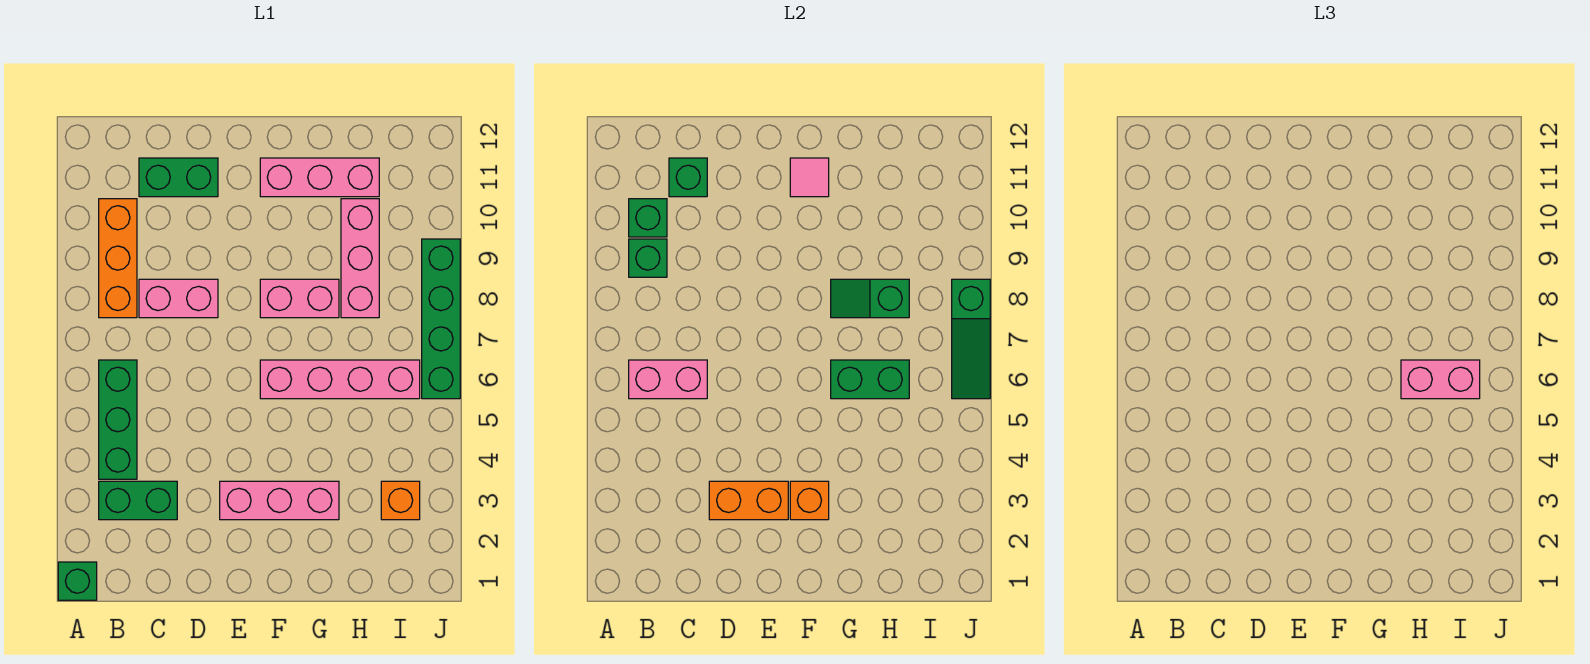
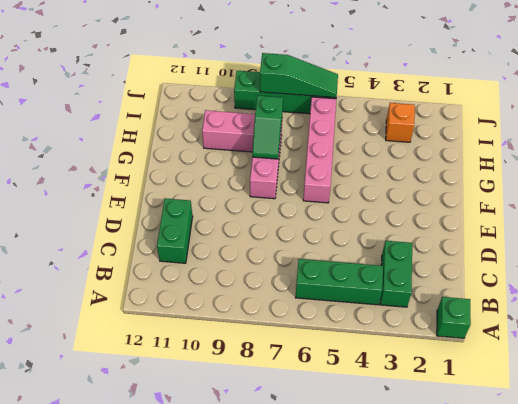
none -> orange brick B8:B10 level 1
none -> pink brick C8:D8 level 1
none -> pink brick E3:G3 level 1

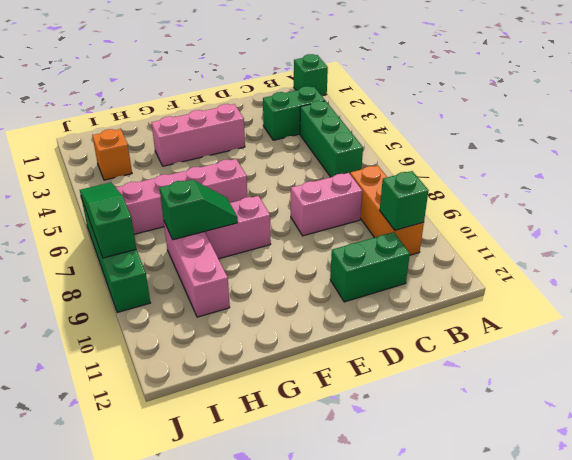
none -> pink brick F11:H11 level 1
none -> pink brick B6:C6 level 2
none -> green brick B9 level 2

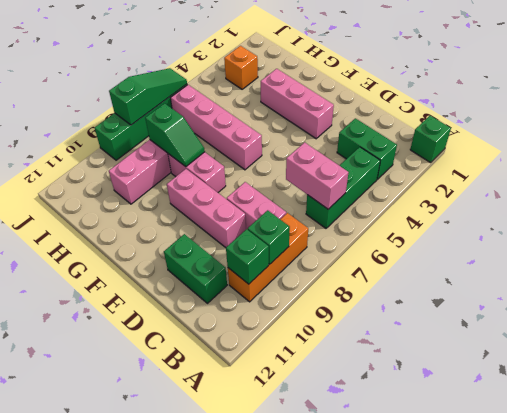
pink brick D9:F9 level 1 -> pink brick F11:H11 level 1
none -> green brick C11 level 2
none -> orange brick D3:E3 level 2
none -> orange brick F3 level 2

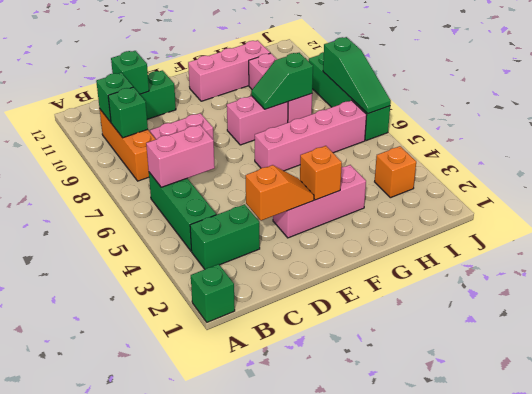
orange slope D3:E3 level 2 top D -> orange brick D3:E3 level 2
none -> pink tile F11 level 2
none -> green brick G6:H6 level 2
none -> pink brick H6:I6 level 3

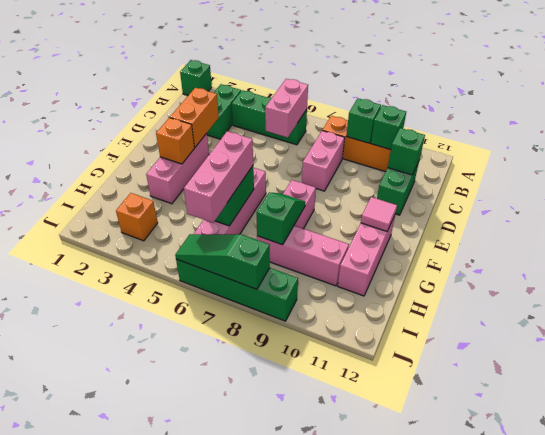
pink brick G6:I6 level 3 -> pink brick H6:I6 level 3

